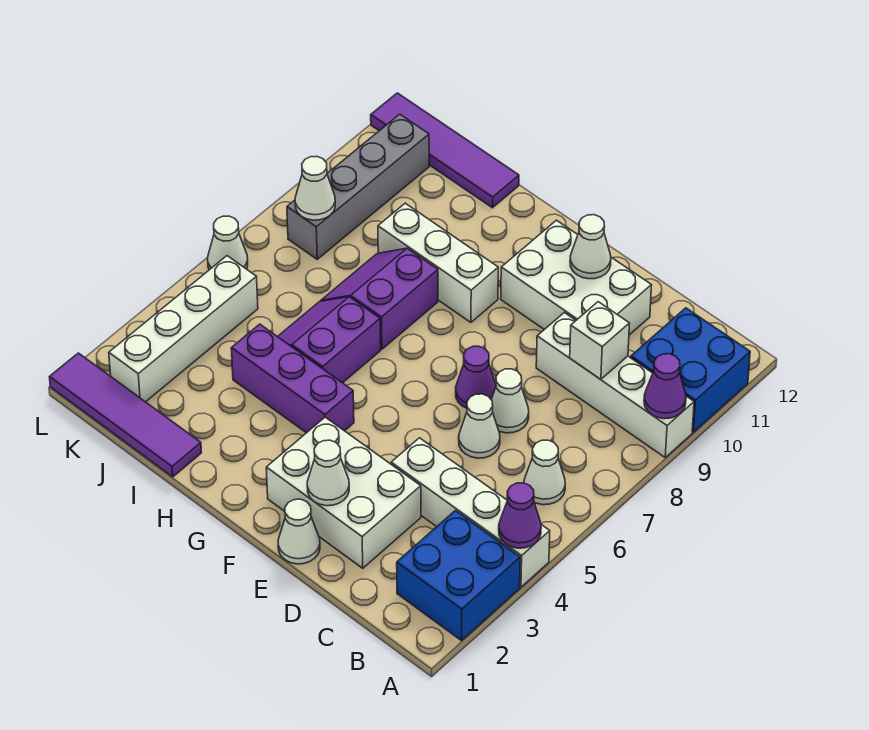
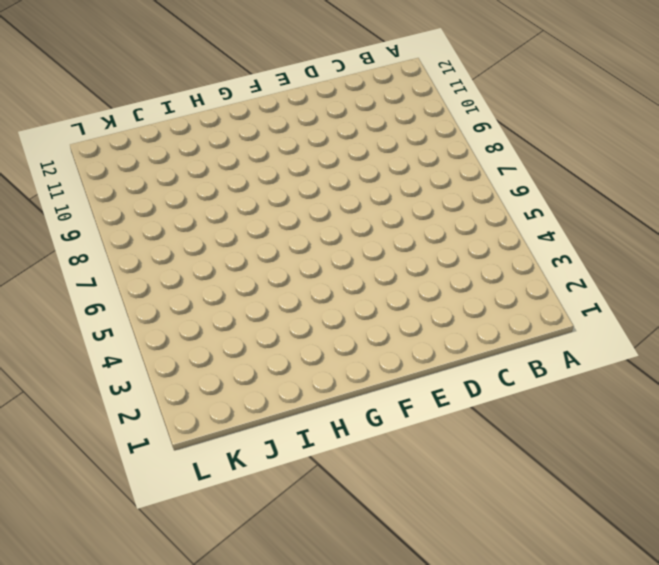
none -> blue brick A2:B3 level 1
none -> white brick A4:D4 level 1
none -> white brick A9:D9 level 1

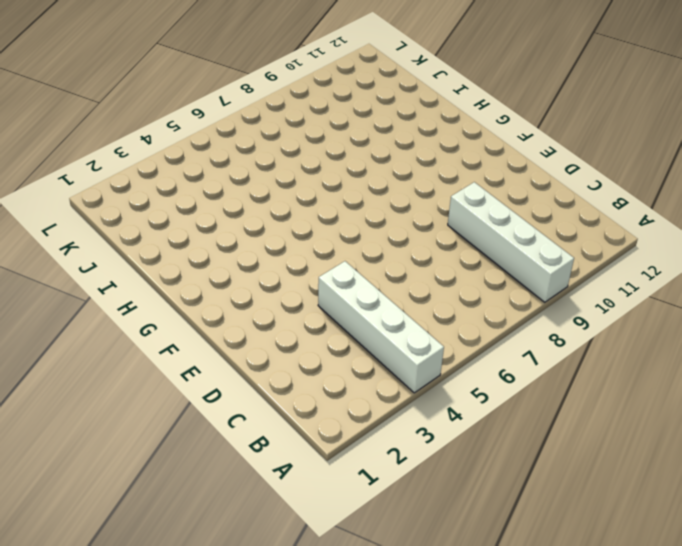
none -> blue brick A2:B3 level 1
none -> blue brick A10:B11 level 1
none -> white cone B6 level 1

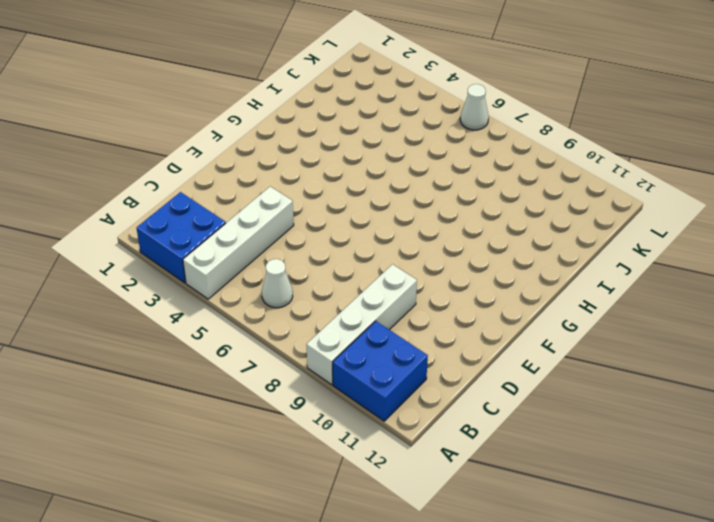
none -> white brick D2:F3 level 1
none -> white cone D6 level 1
none -> white cone D7 level 1

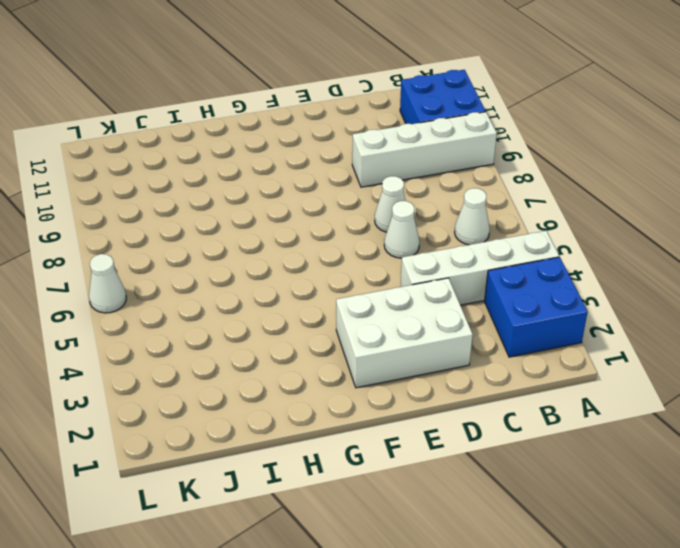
none -> white brick D10:F11 level 1
none -> white cone E1 level 1
none -> purple cone E7 level 1

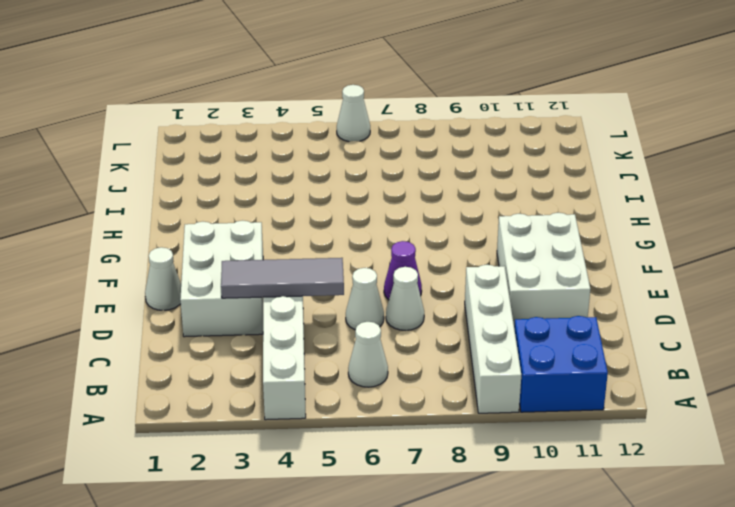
grey tile D3:D5 level 2 -> none
none -> blue brick A2:B3 level 1
none -> purple brick G4:I4 level 1
none -> white brick G9:I9 level 1

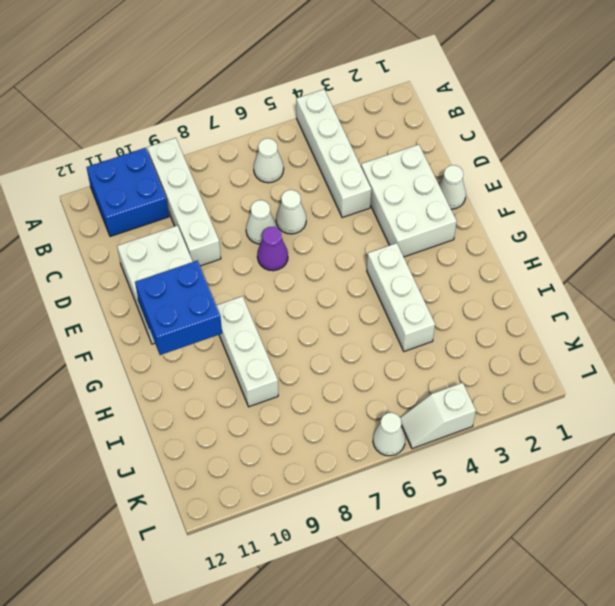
blue brick F10:G11 level 2 -> blue brick A2:B3 level 1
white brick G4:I4 level 1 -> purple brick G4:I4 level 1
white slope L4:L5 level 1 top 4 -> none
none -> purple slope H5:I6 level 1 top H
none -> purple slope H7:I8 level 1 top H
none -> purple tile I1:L1 level 1

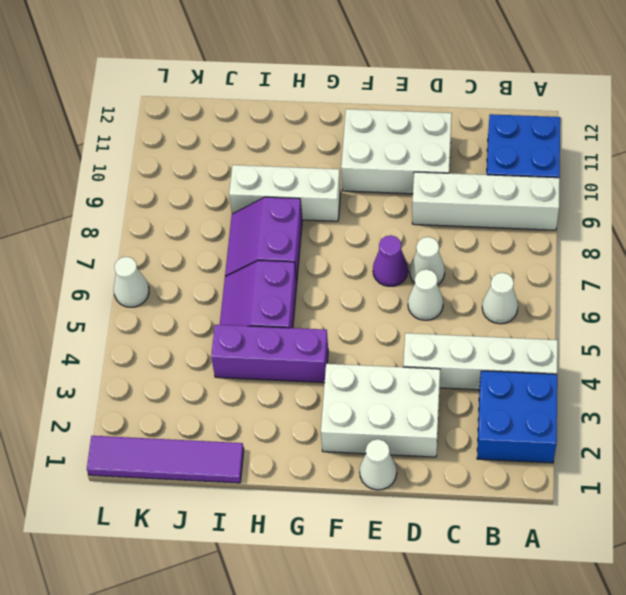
none -> purple tile I12:L12 level 1
none -> white brick K2:K5 level 1
none -> grey brick K8:K11 level 1

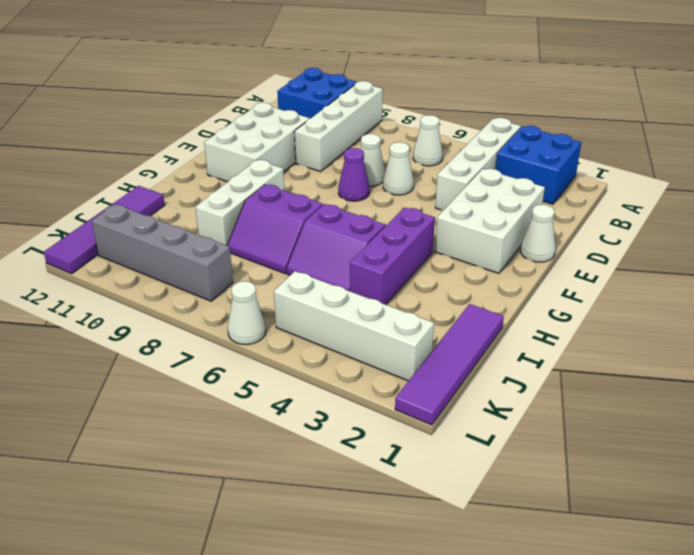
none -> purple cone A4 level 2
none -> purple cone A9 level 2
none -> white brick C9 level 2

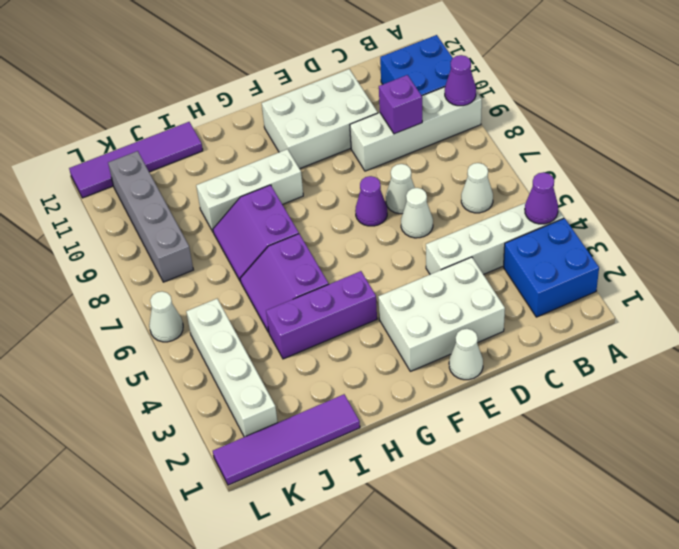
purple brick C9 level 2 -> white brick C9 level 2
none -> white cone E2 level 2
none -> white cone E11 level 2
none -> white cone K8 level 2

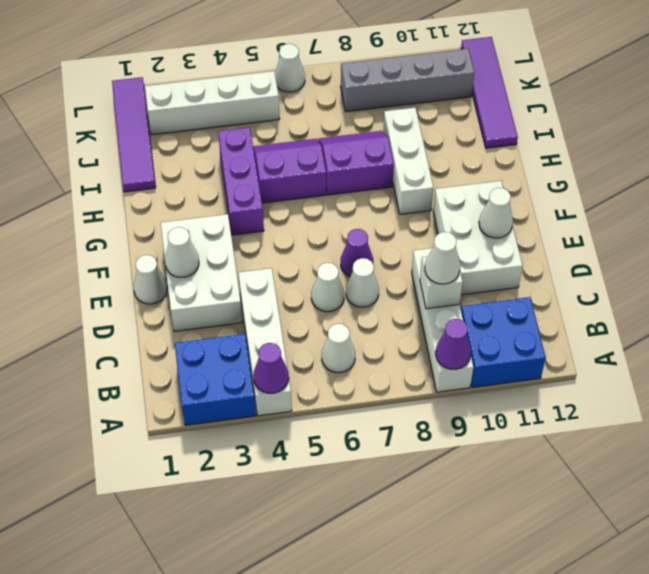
white cone C9 level 3 -> white cone K8 level 2

